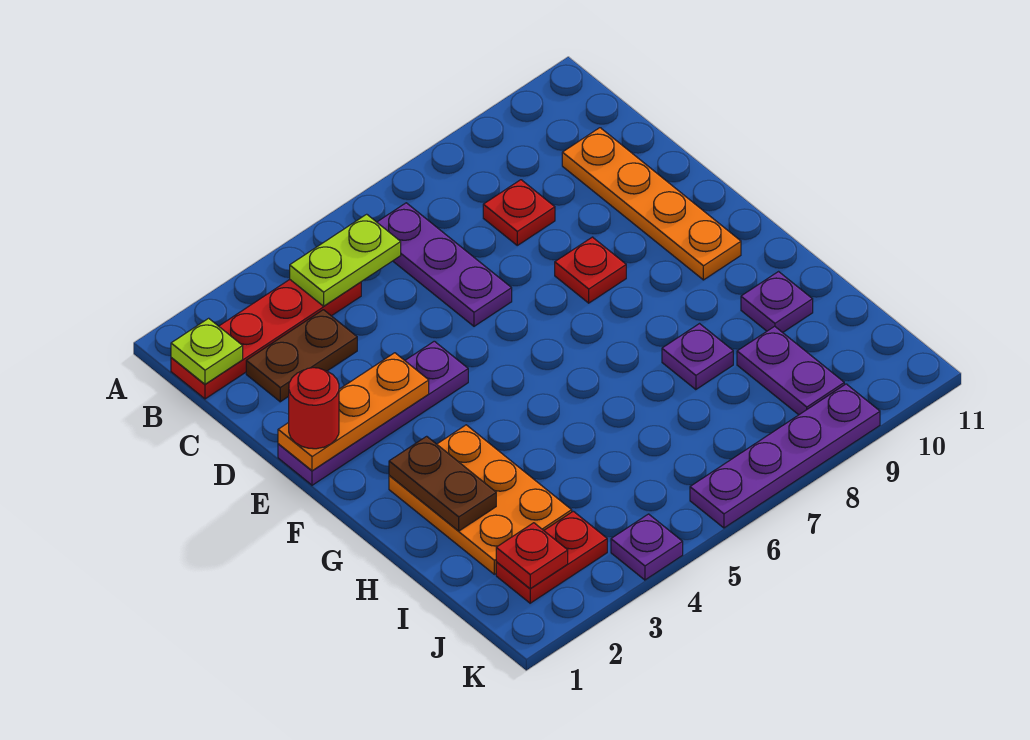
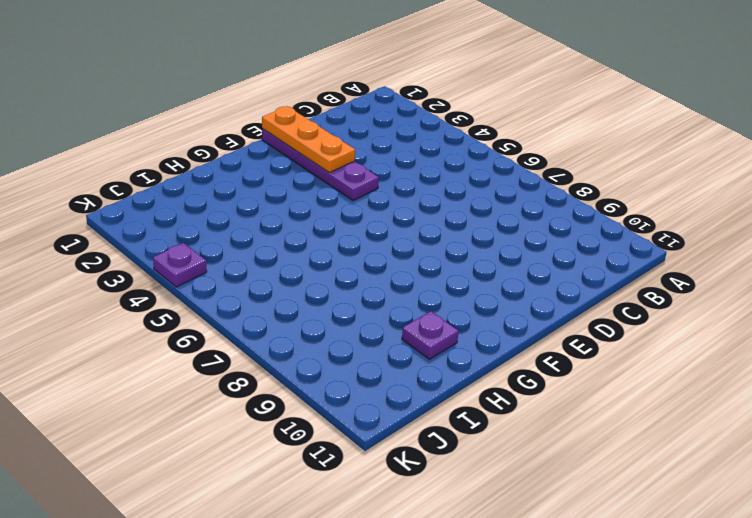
none -> red plate B1:B4 level 1
none -> purple plate B6:D6 level 1
none -> brown plate C2:C3 level 1

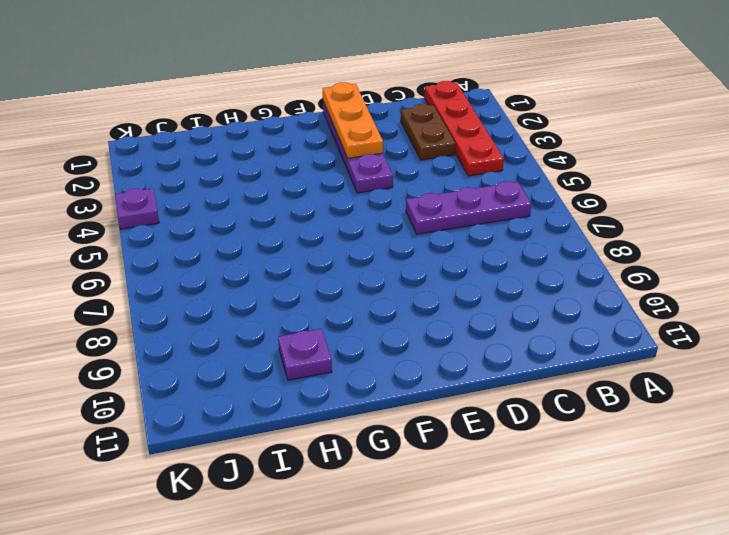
none -> red plate C8 level 1
none -> orange plate C10:F10 level 1
none -> red plate E8 level 1

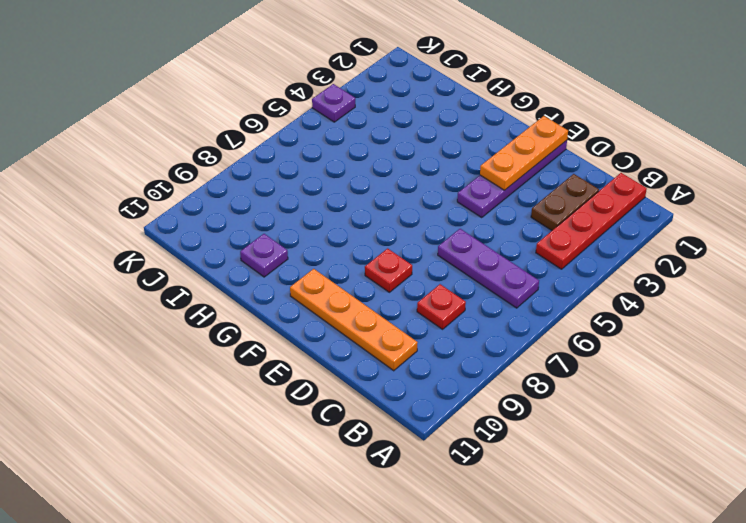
none -> orange plate G2:I3 level 1
none -> purple plate H8 level 1
none -> purple plate I9:J9 level 1

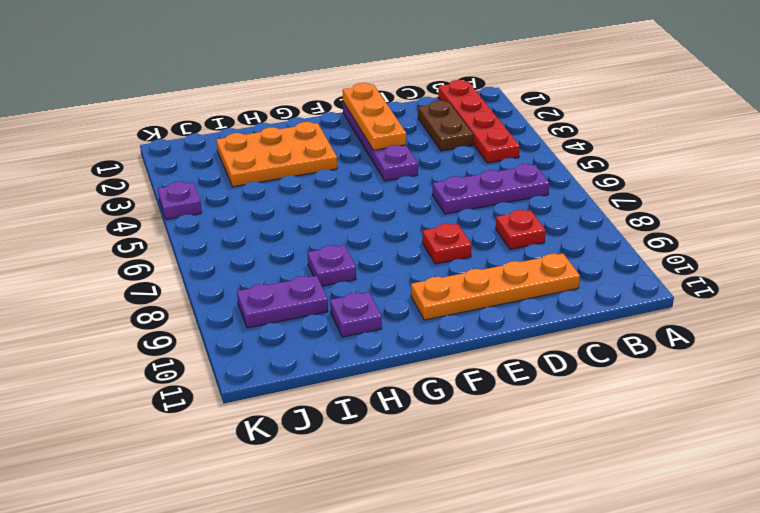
none -> red plate J2:J3 level 1
none -> purple plate K6:K9 level 1
none -> lime plate B1 level 2

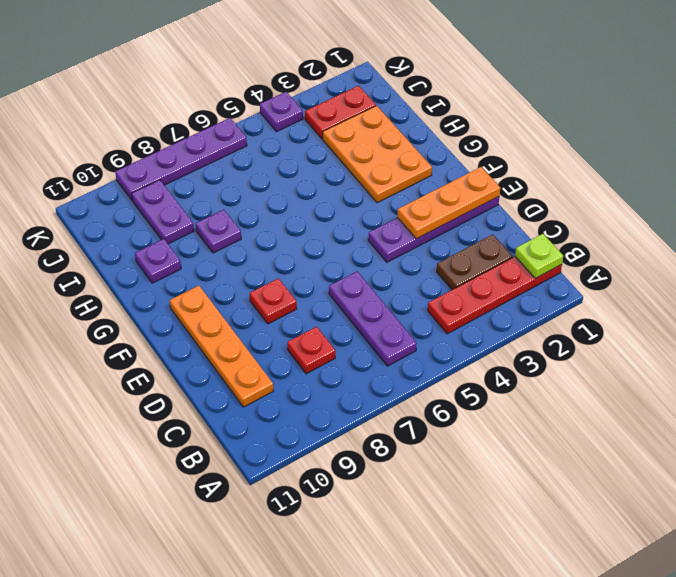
none -> lime plate B4:B5 level 2
none -> brown plate G2:H2 level 2
none -> red plate J2 level 2

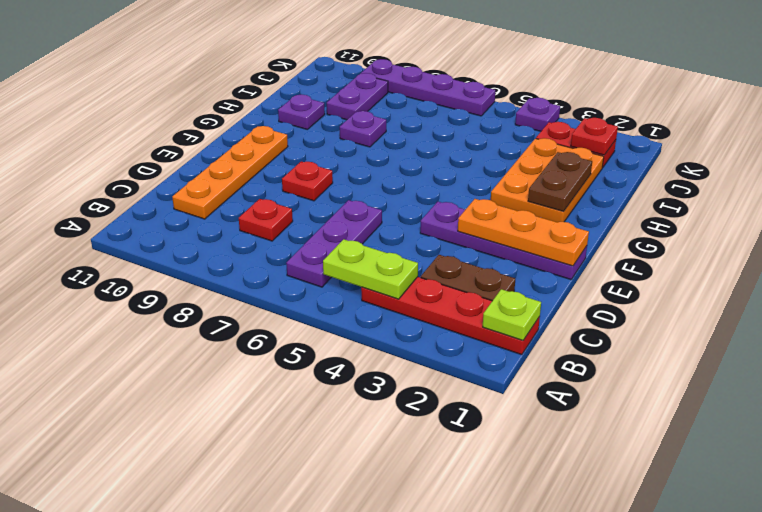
none -> red round brick E1 level 3

